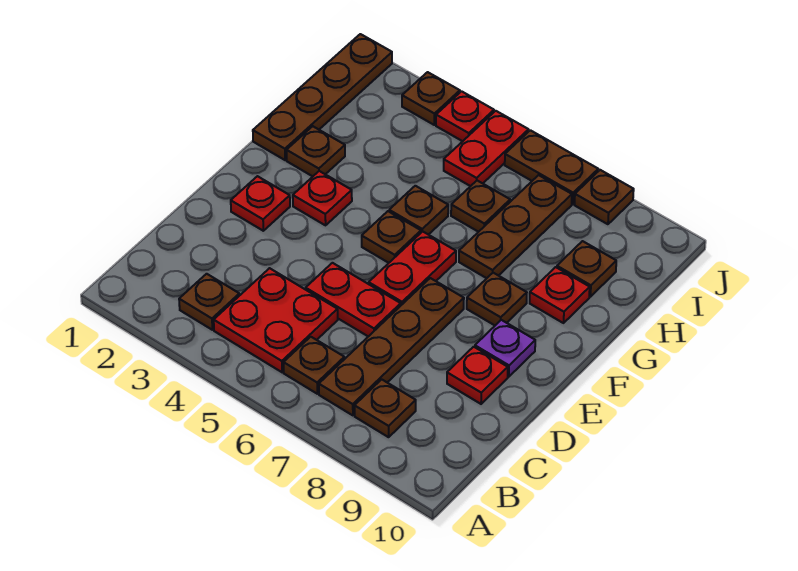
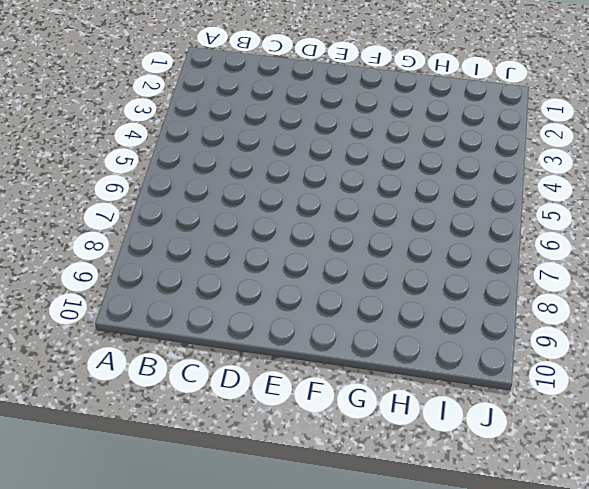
none -> brown plate B3 level 1
none -> red plate B4:C5 level 1
none -> brown plate B6 level 1

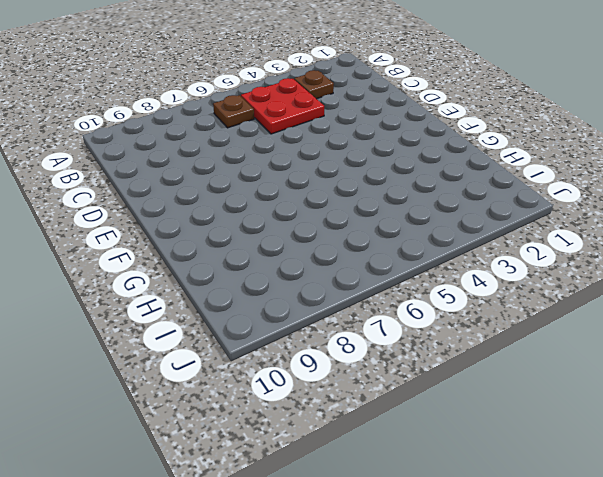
none -> brown plate B7:E7 level 1
none -> brown plate B8 level 1
none -> red plate D5:D6 level 1

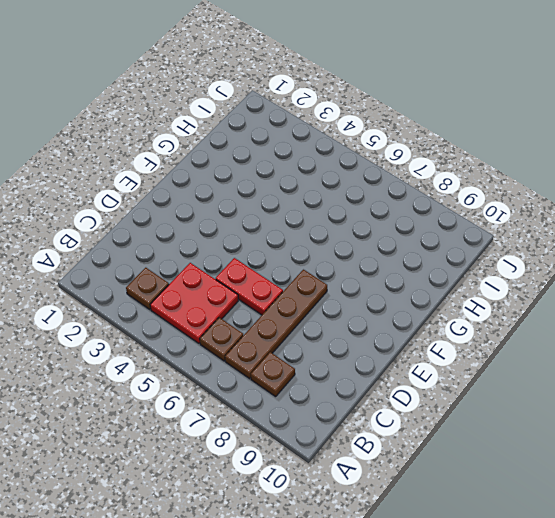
none -> red plate D9 level 1
none -> red plate E2 level 1
none -> red plate E6:F6 level 1

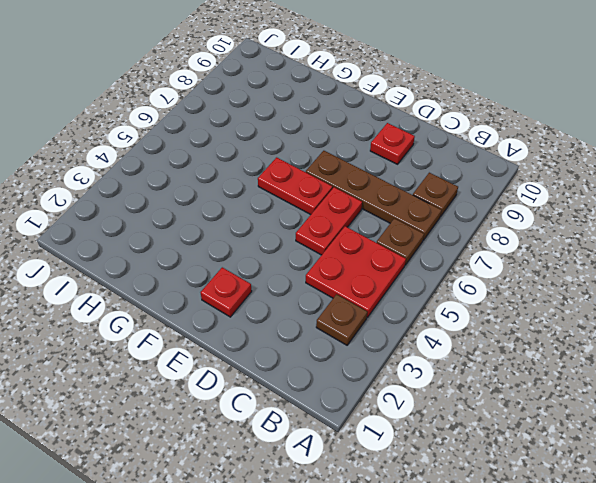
none -> purple plate E9 level 1
none -> red plate F3 level 1
none -> brown plate F5 level 1

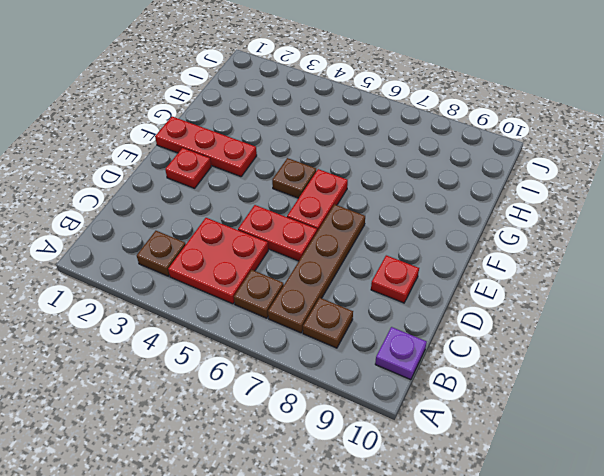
purple plate B10 level 1 -> purple plate E9 level 1
red plate F1:F3 level 1 -> red plate F3 level 1
none -> brown plate F8 level 1
none -> brown plate G1:J1 level 1
none -> brown plate G2 level 1

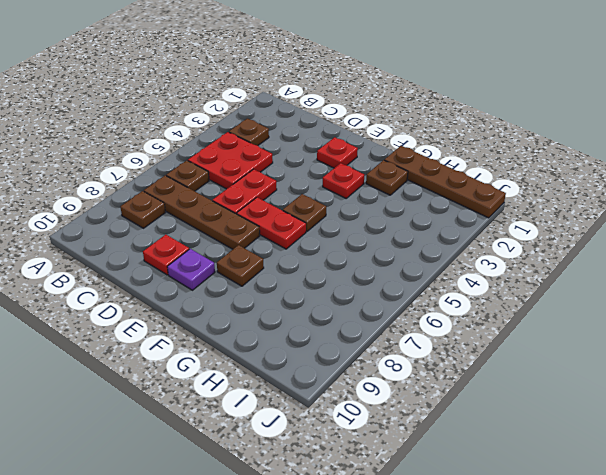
none -> brown plate G5 level 1
none -> brown plate G7:I7 level 1
none -> red plate G9 level 1

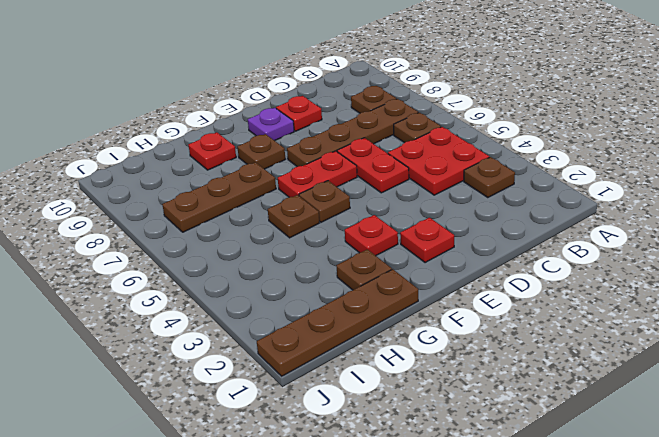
none -> brown plate H6 level 1
none -> brown plate H9 level 1
none -> red plate I5:J5 level 1

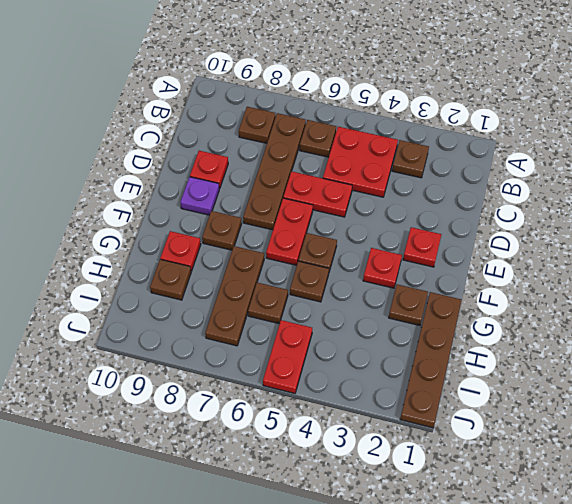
none -> brown plate J3 level 1
none -> red plate J4 level 1
none -> brown plate J6:J7 level 1

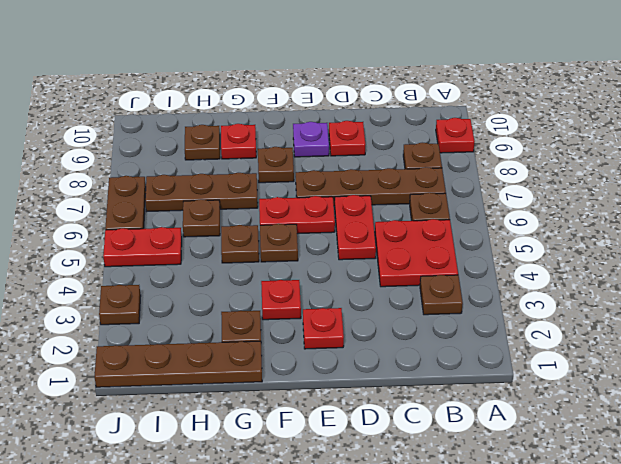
red plate A9 level 1 -> red plate J4 level 1
none -> brown plate J8 level 1

